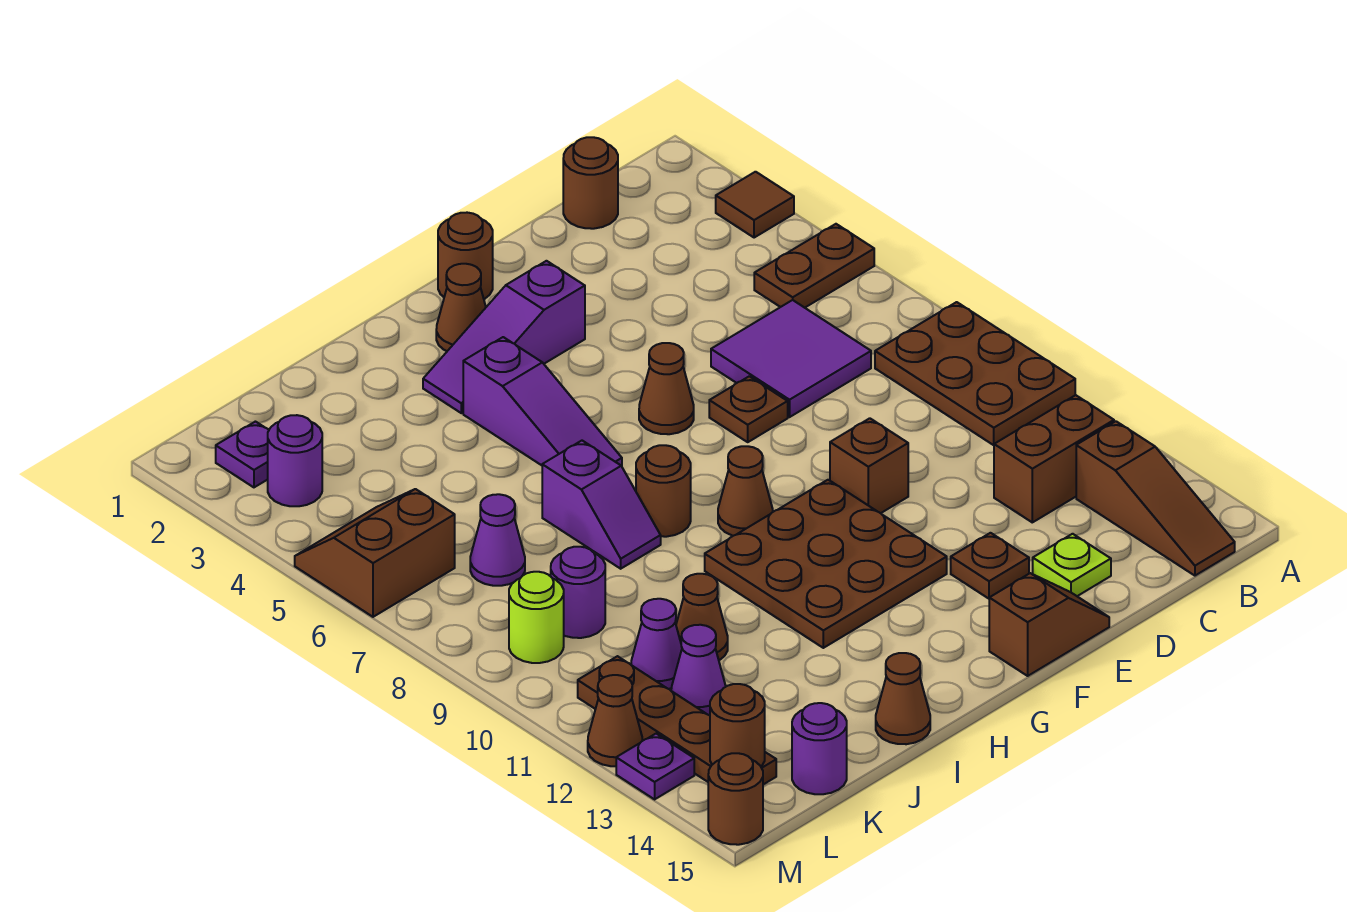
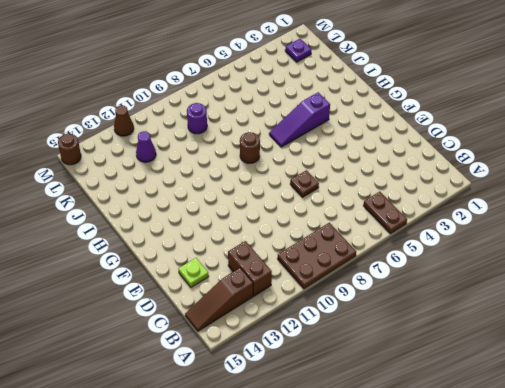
none -> brown tile A3 level 1
none -> brown round brick C1 level 1
none -> purple tile C6:D7 level 1
none -> brown brick E10 level 1

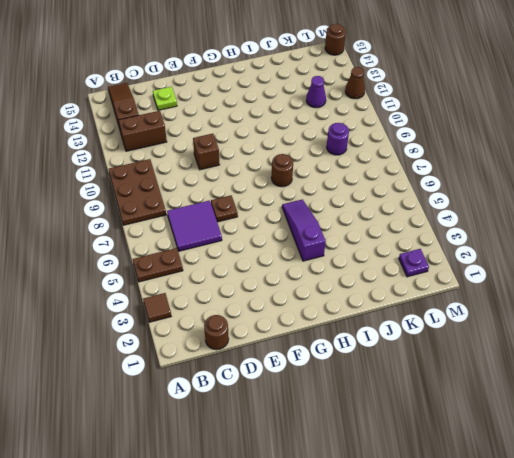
none -> brown plate E13 level 1
none -> brown slope E15:F15 level 1 top F
none -> brown round brick F1 level 1
none -> purple slope F3:H3 level 1 top F

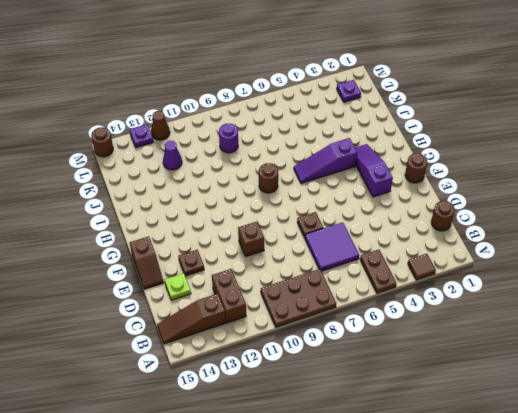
none -> brown cone F6 level 1
none -> brown plate F10:H12 level 1
none -> brown cone G2 level 1
none -> brown cone G9 level 1

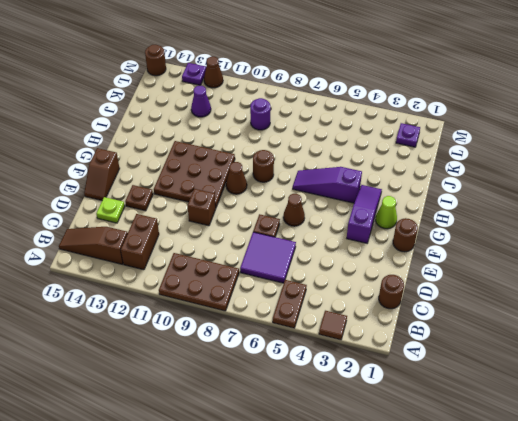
lime cone G2 level 1 -> brown cone G2 level 1
none -> purple slope I7:I8 level 1 top 7
none -> brown cone I15 level 1
none -> brown cone J11 level 1
none -> purple cone K7 level 1

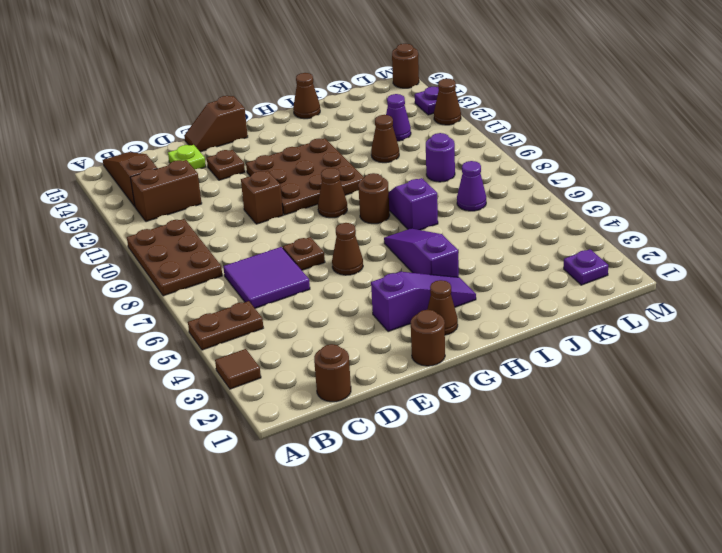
none -> purple cone K11 level 1
none -> purple round brick K15 level 1
none -> purple round brick L3 level 1
none -> brown slope L5:M6 level 1 top 6

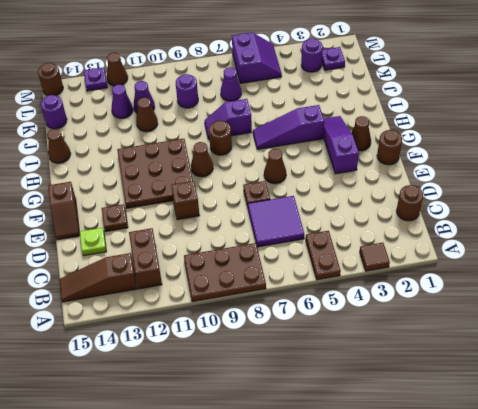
purple slope L5:M6 level 1 top 6 -> brown slope L5:M6 level 1 top 6
none -> lime round brick L9 level 1
none -> brown plate L11:L14 level 1
none -> brown round brick L14 level 2

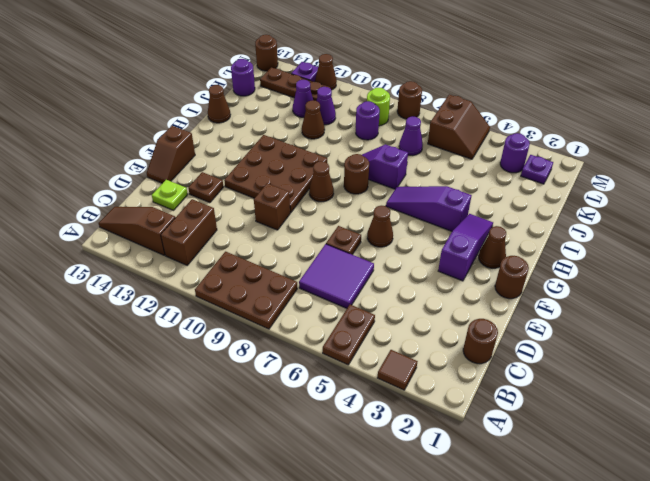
brown plate L12:L14 level 1 -> brown plate L11:L14 level 1
brown round brick M8 level 1 -> brown round brick L14 level 2

